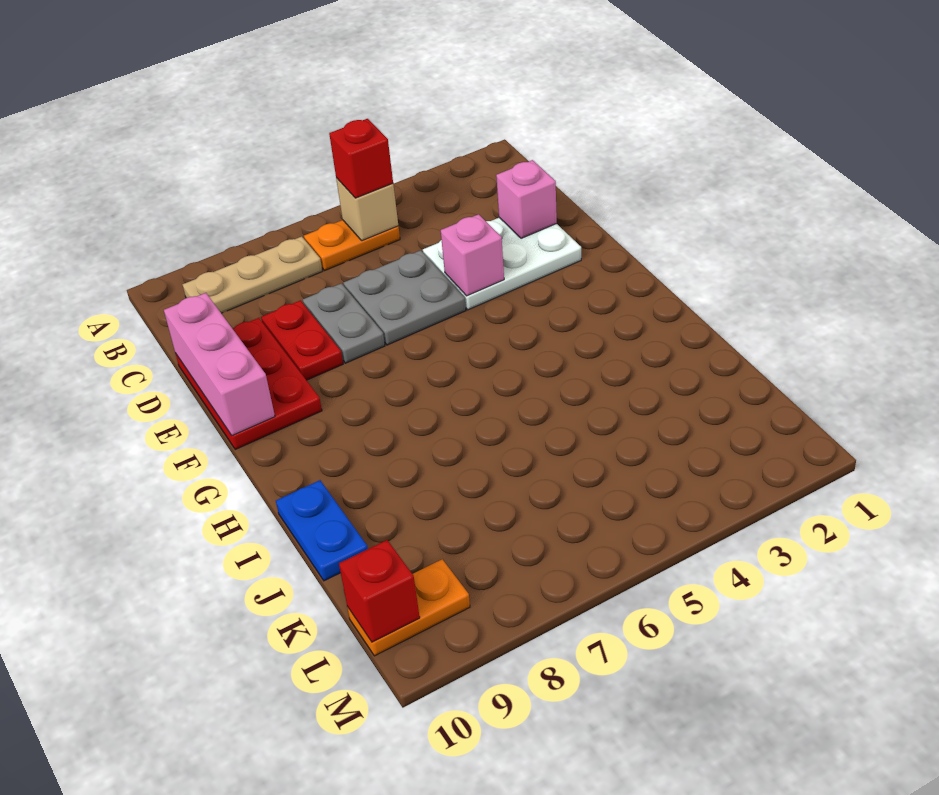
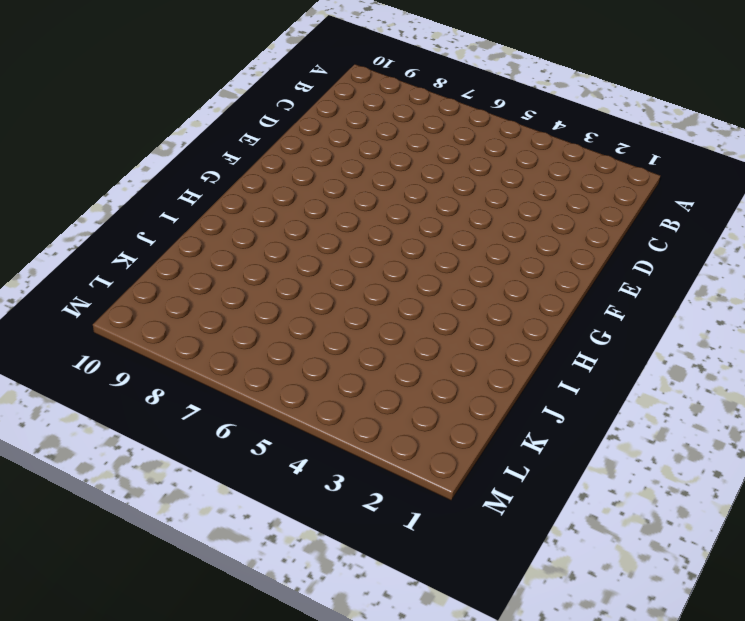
none -> orange plate B5:B6 level 1
none -> tan plate B7:B9 level 1
none -> white plate D2:E4 level 1

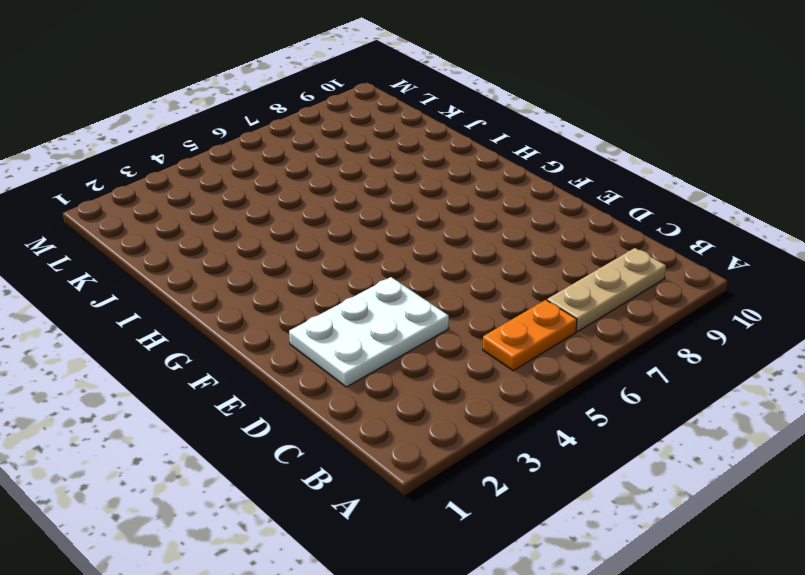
none -> grey plate D5:E6 level 1
none -> grey plate D7:E7 level 1
none -> red plate D8:E8 level 1

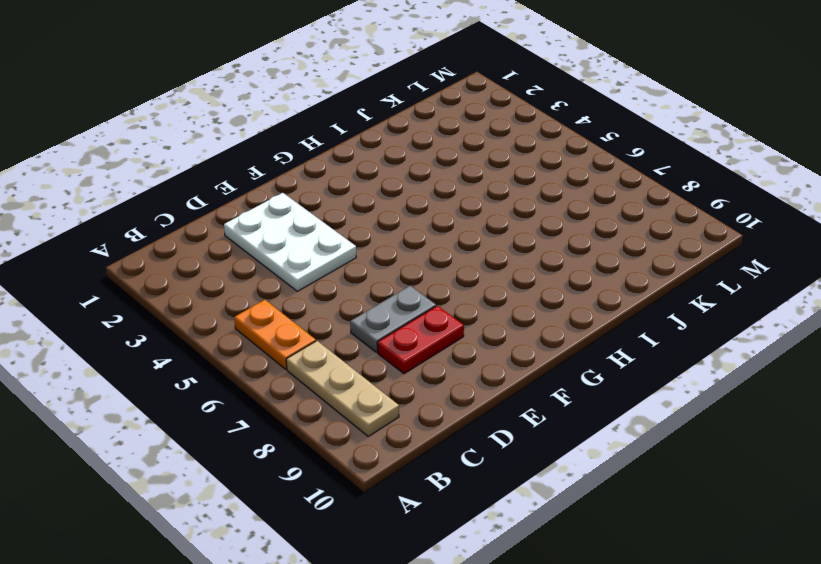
none -> grey plate D5:E6 level 1
none -> red plate D9:F10 level 1
none -> blue plate I10:J10 level 1

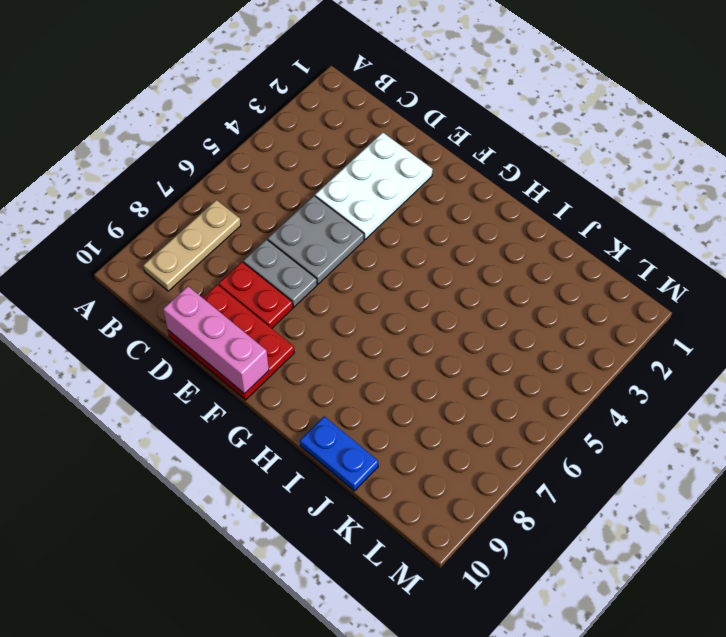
none -> orange plate B5:B6 level 1
none -> orange plate L9:L10 level 1
none -> tan brick B5 level 2

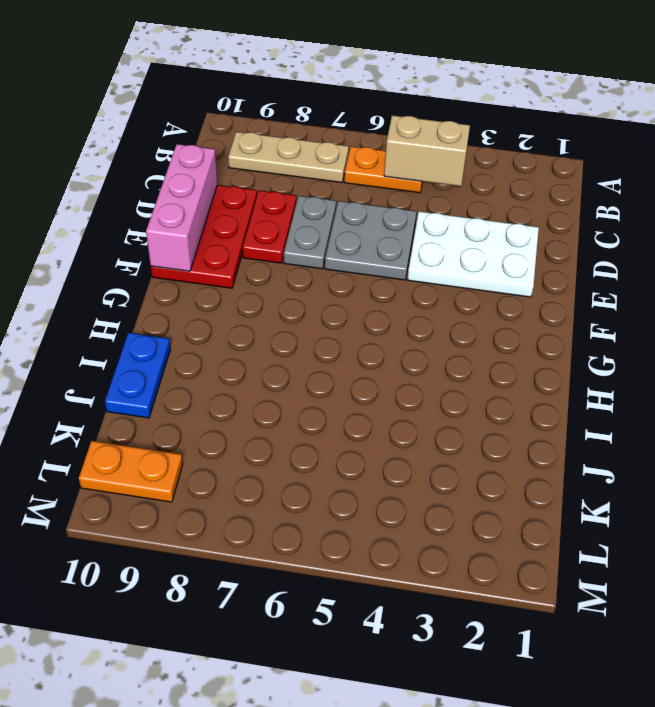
tan brick B4:B5 level 2 -> tan brick B5 level 2
none -> pink brick D2 level 2
none -> pink brick E4 level 2
none -> red brick L10 level 2

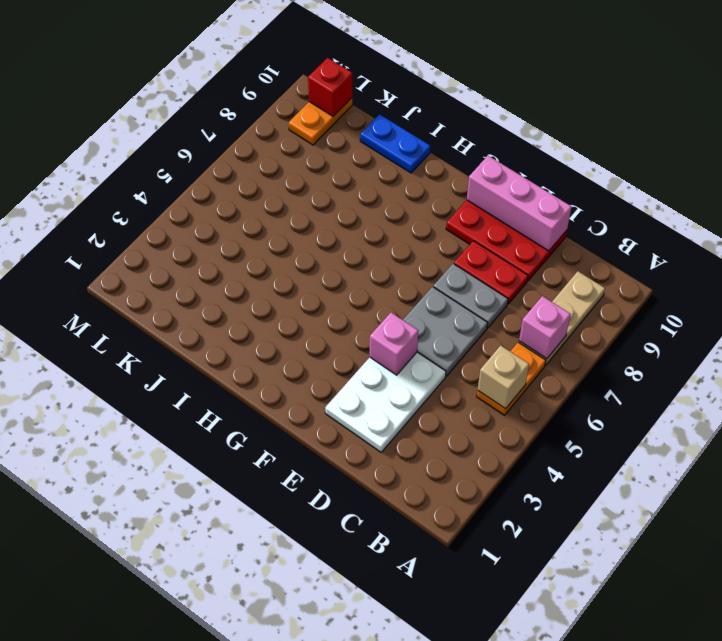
pink brick B7 level 2 -> pink brick D2 level 2
none -> red brick B5 level 3

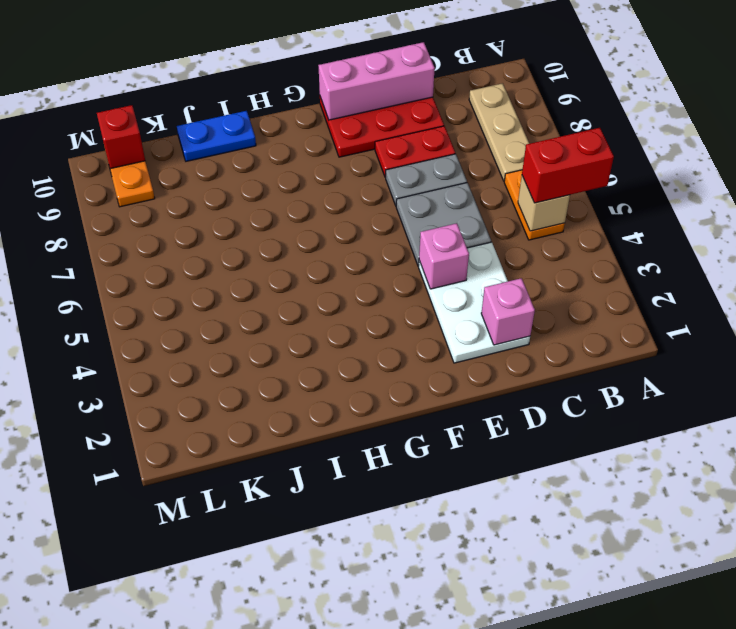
red brick A5:B5 level 3 -> red brick B5 level 3

